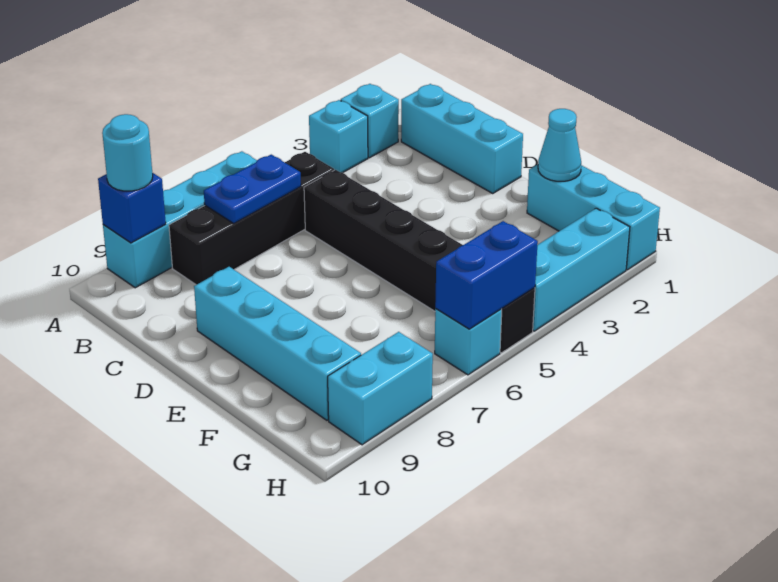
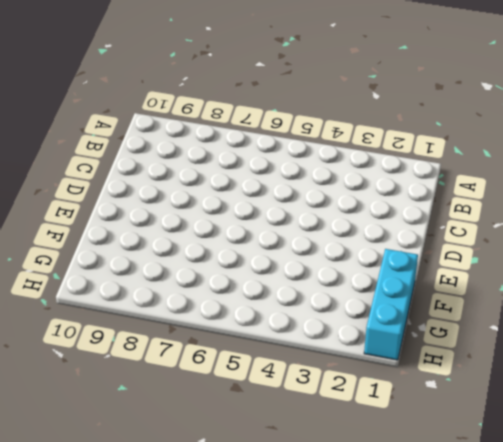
none -> cyan brick A2 level 1
none -> cyan brick A3 level 1
none -> cyan brick A6:A9 level 1

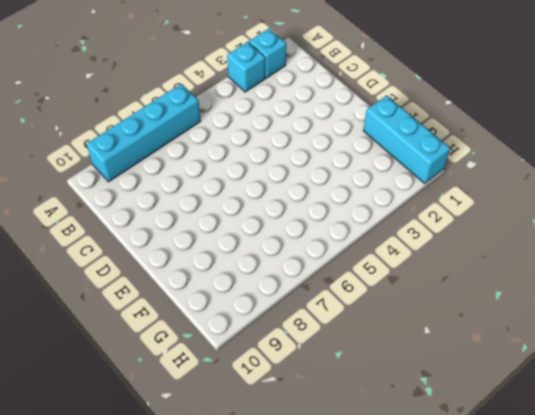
none -> cyan brick B1:D1 level 1
none -> black brick B5:B8 level 1
none -> black brick C5:H5 level 1

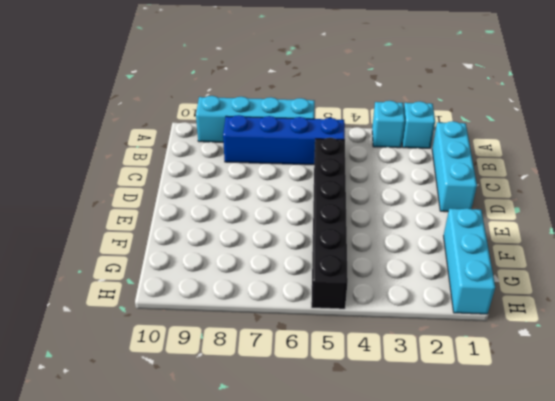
blue brick B5:B8 level 1 -> black brick B5:B8 level 1
none -> cyan brick D9:G9 level 1
none -> cyan brick H2:H4 level 1
none -> cyan brick H6 level 1

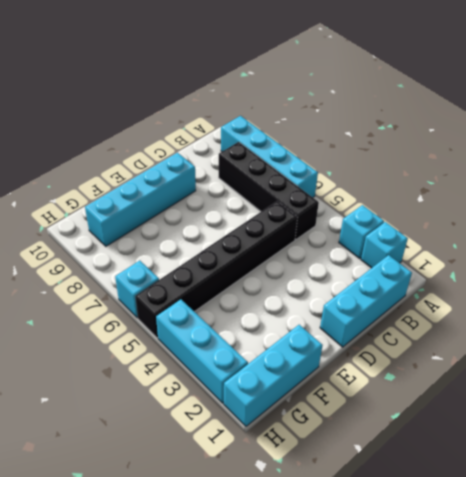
none -> cyan brick H8:H9 level 1
none -> blue brick A9 level 2
none -> blue plate B6:B7 level 2

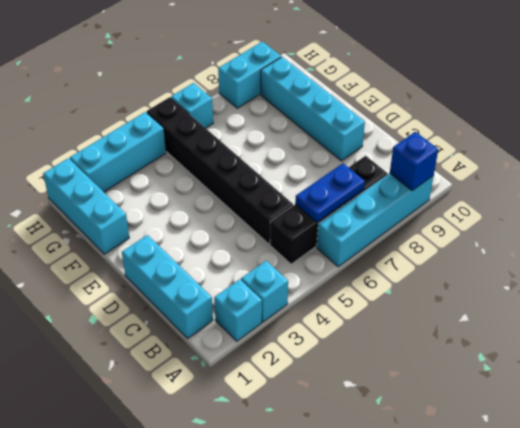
none -> cyan cone F1 level 2
none -> blue brick H5:H6 level 2
none -> cyan round brick A9 level 3

